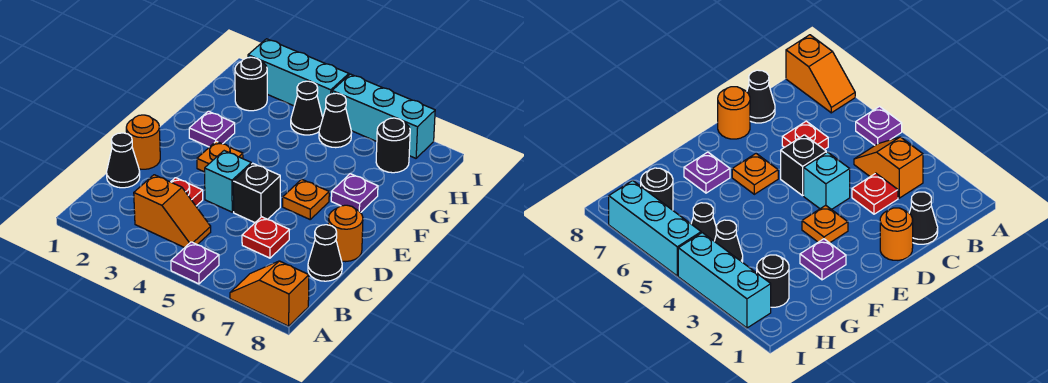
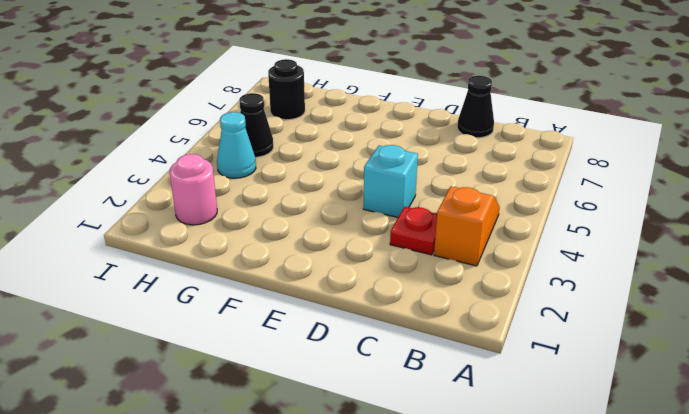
pink round brick H2 level 1 -> black round brick H2 level 1
cyan cone H4 level 1 -> black cone H4 level 1
none -> purple plate A5 level 1
none -> orange slope A7:A8 level 1 top 8
none -> black cone C1 level 1

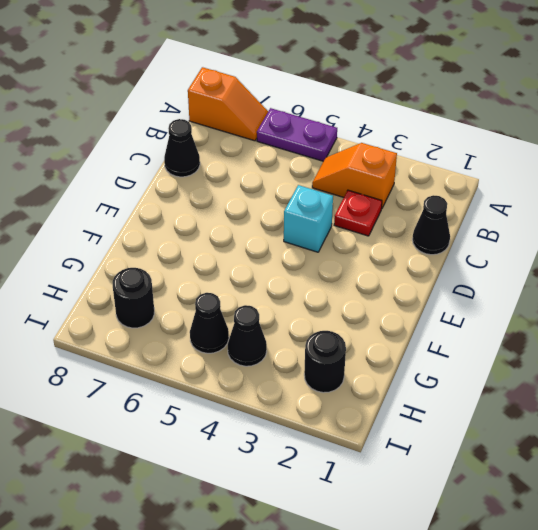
purple plate A5:A6 level 1 -> purple plate A5 level 1
none -> red plate C6 level 1
none -> orange round brick D1 level 1
none -> black brick D5 level 1

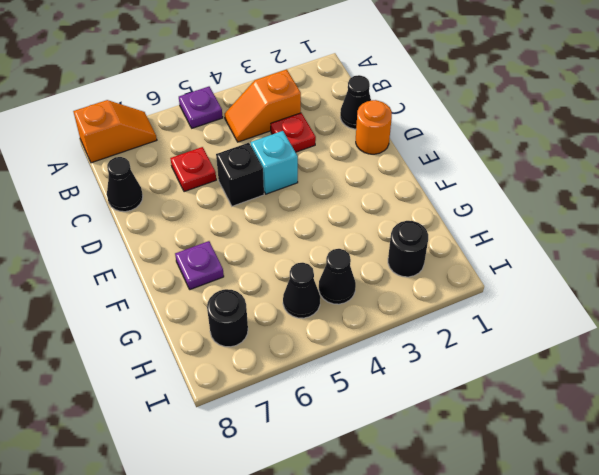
none -> orange round brick D8 level 1
none -> orange plate E3 level 1
none -> orange plate E6 level 1

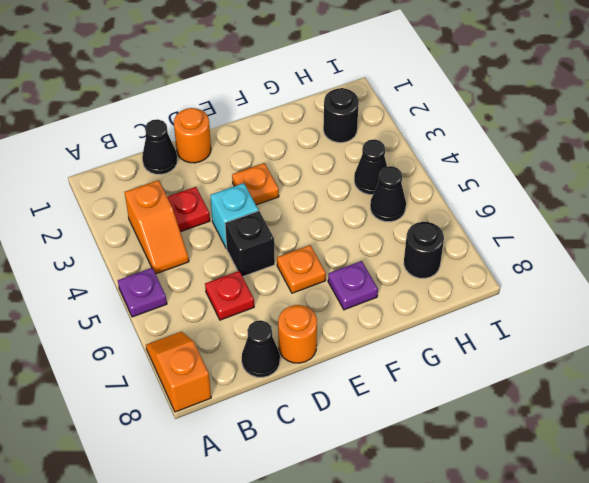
none -> purple plate F2 level 1
none -> cyan brick I2:I4 level 1
none -> cyan brick I5:I7 level 1

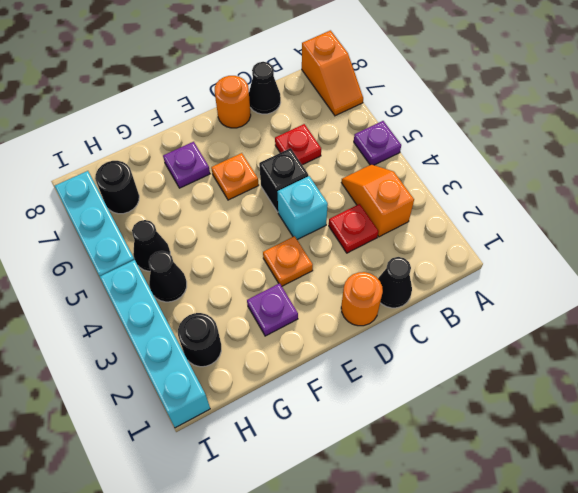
cyan brick I1:I4 level 1 -> cyan brick I2:I4 level 1

